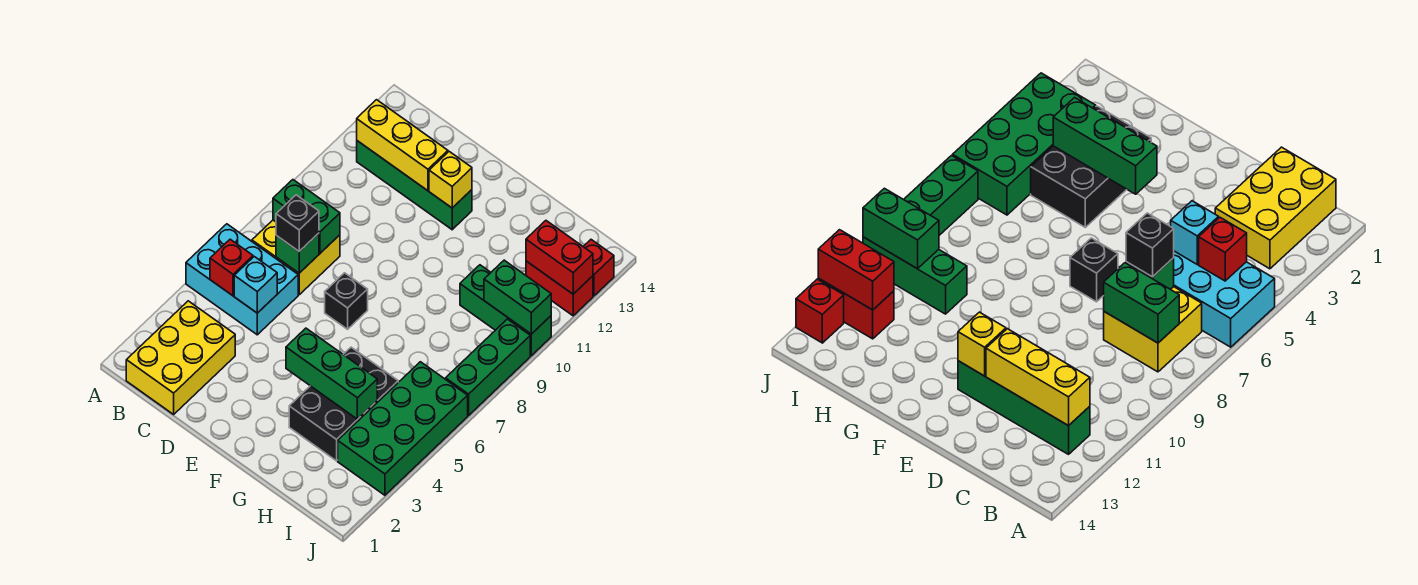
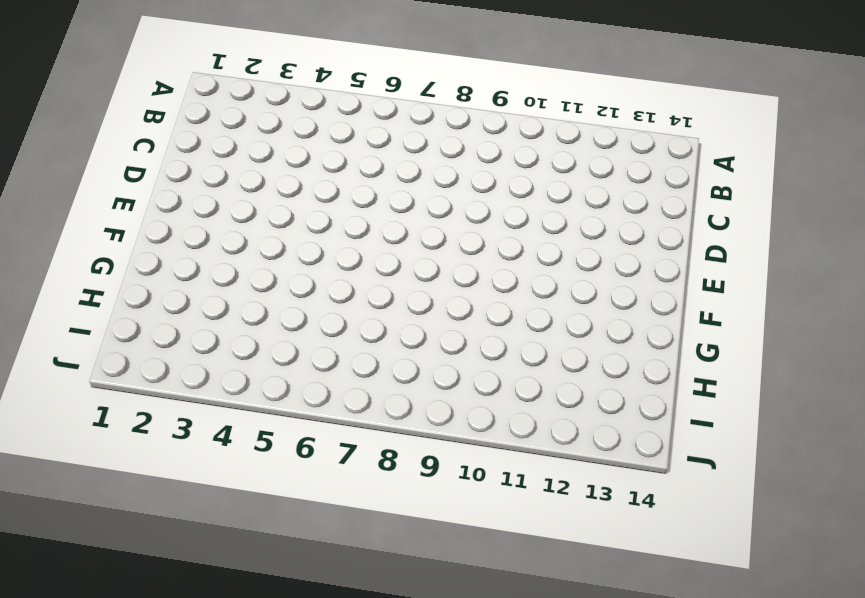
none -> cyan brick A5:C6 level 1
none -> yellow brick B1:C3 level 1
none -> yellow brick B7:C8 level 1

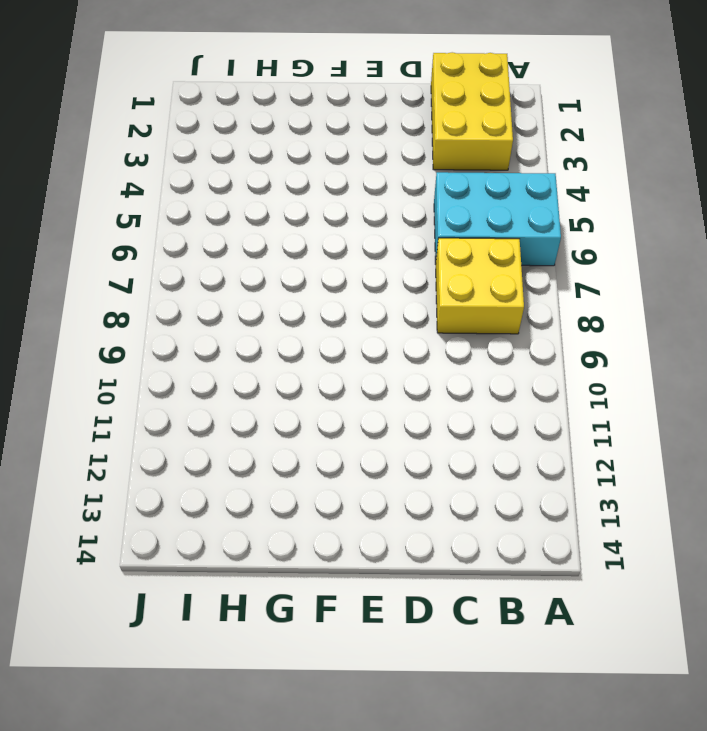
none -> green brick B12:E12 level 1
none -> black brick E7 level 1
none -> black brick G3:H5 level 1

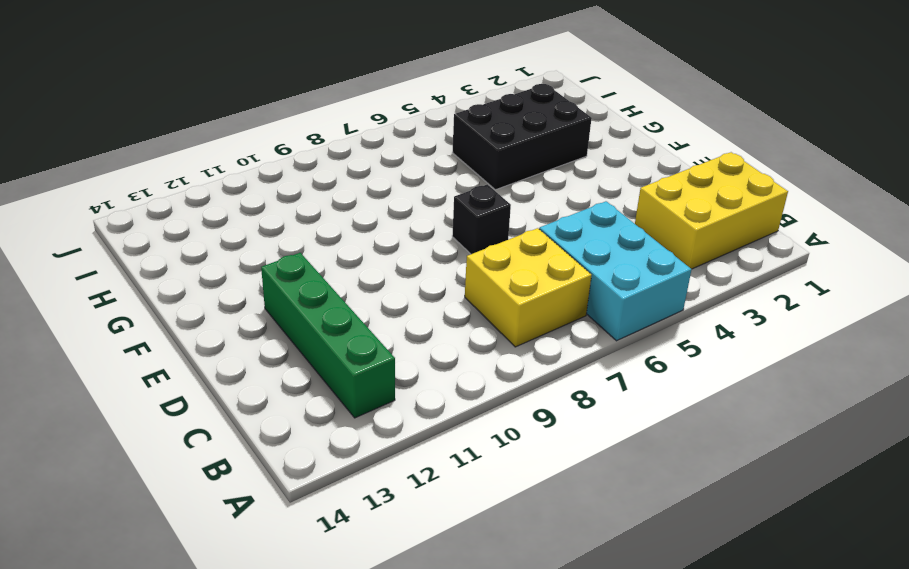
none -> green brick H10:J10 level 1
none -> green brick I3:J6 level 1
none -> red brick I12:J12 level 1

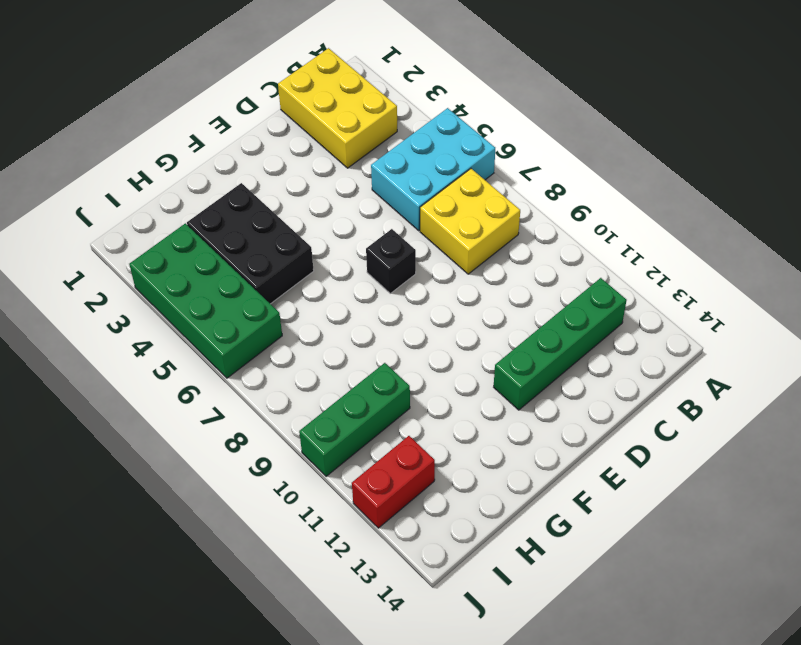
none -> green brick J7:J9 level 1
none -> red brick J13 level 1
none -> red brick B5 level 2

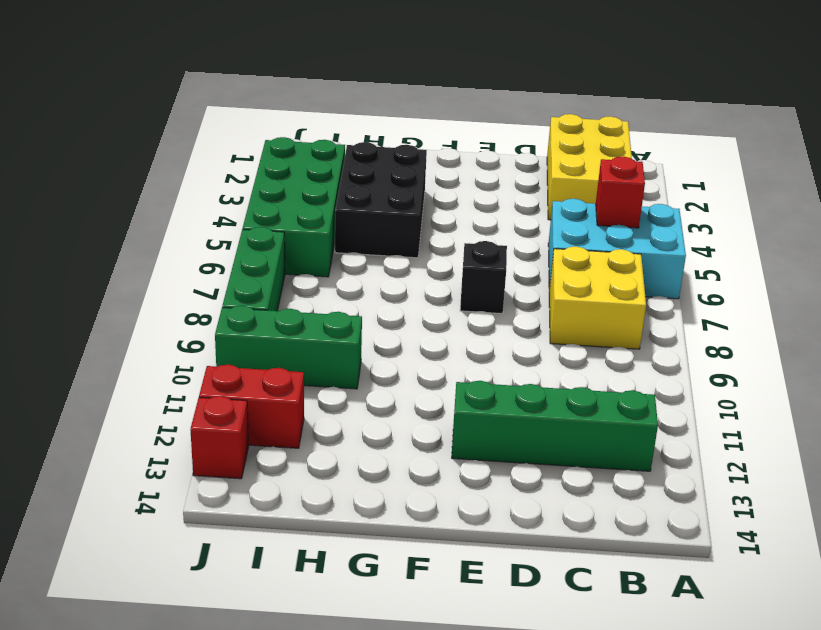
none -> green brick B8:C8 level 2
none -> yellow brick B12:D12 level 2
none -> cyan brick C5 level 2

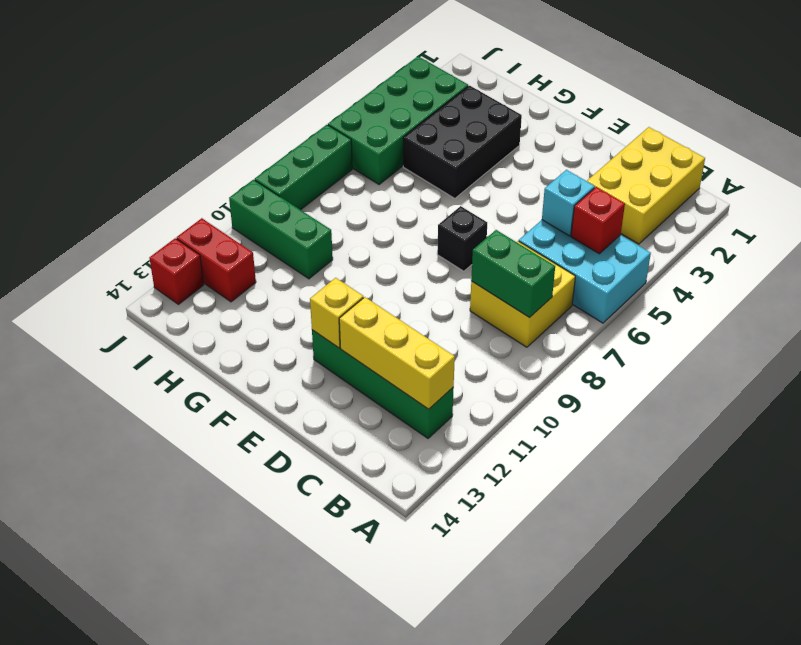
none -> green brick C7 level 2
none -> green brick F4:H4 level 2
none -> green brick I10:J10 level 2

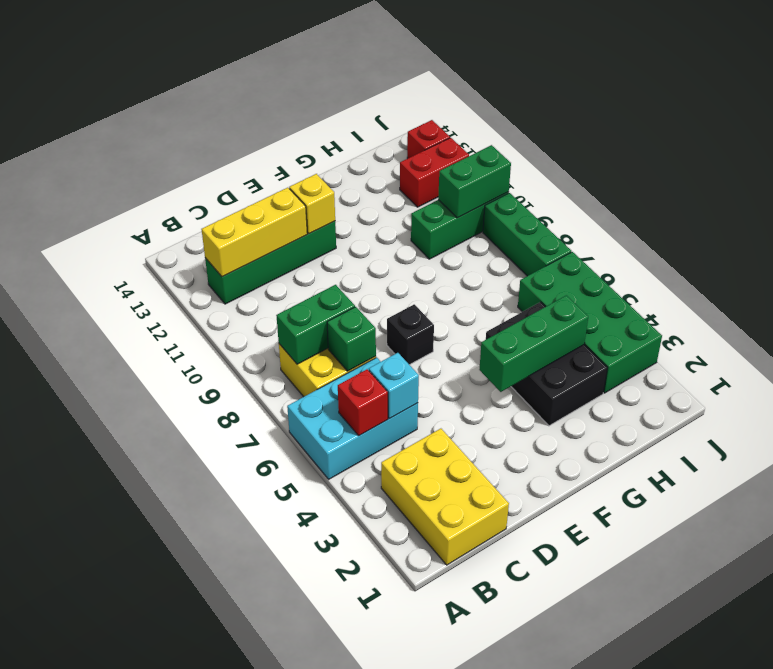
none -> red brick I12:J12 level 2
none -> black brick C7 level 3

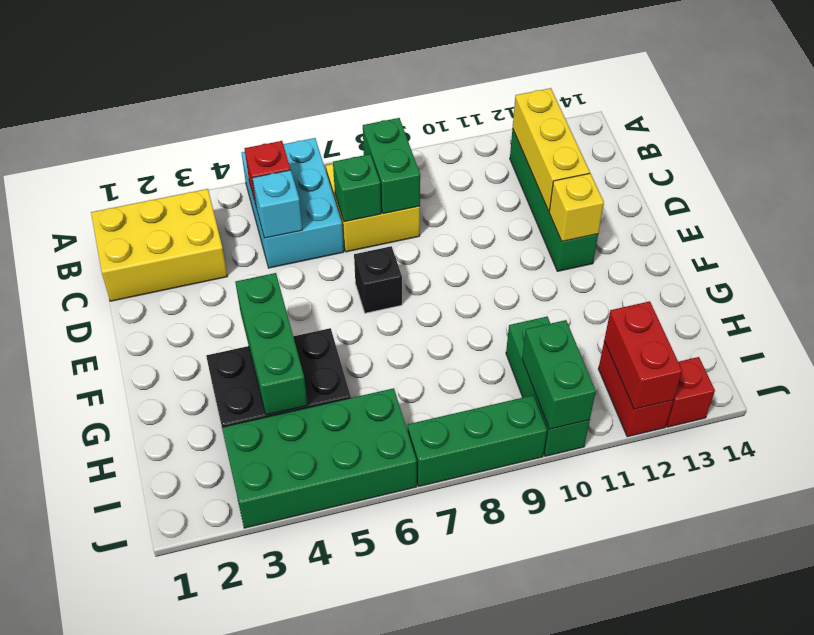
none -> black brick C7 level 3

